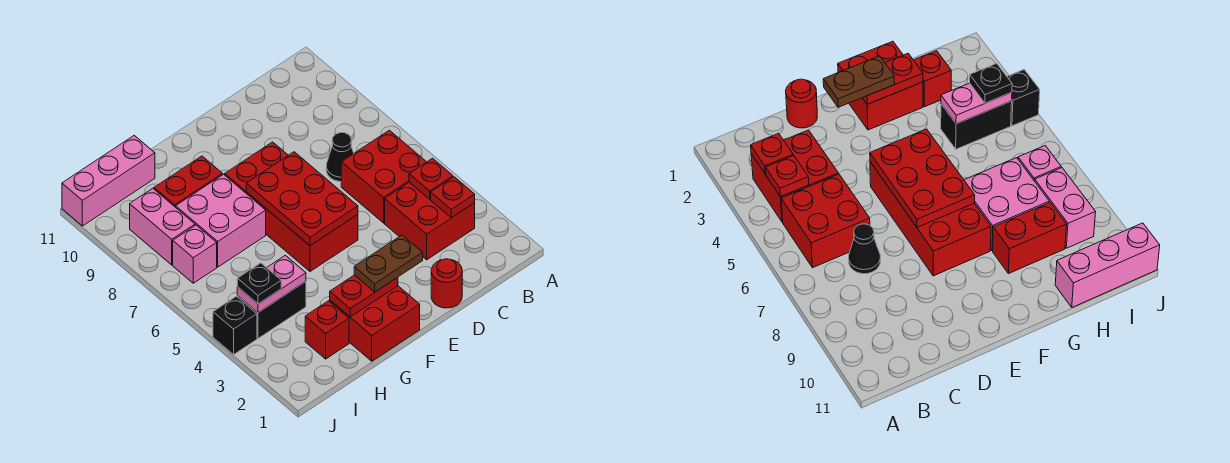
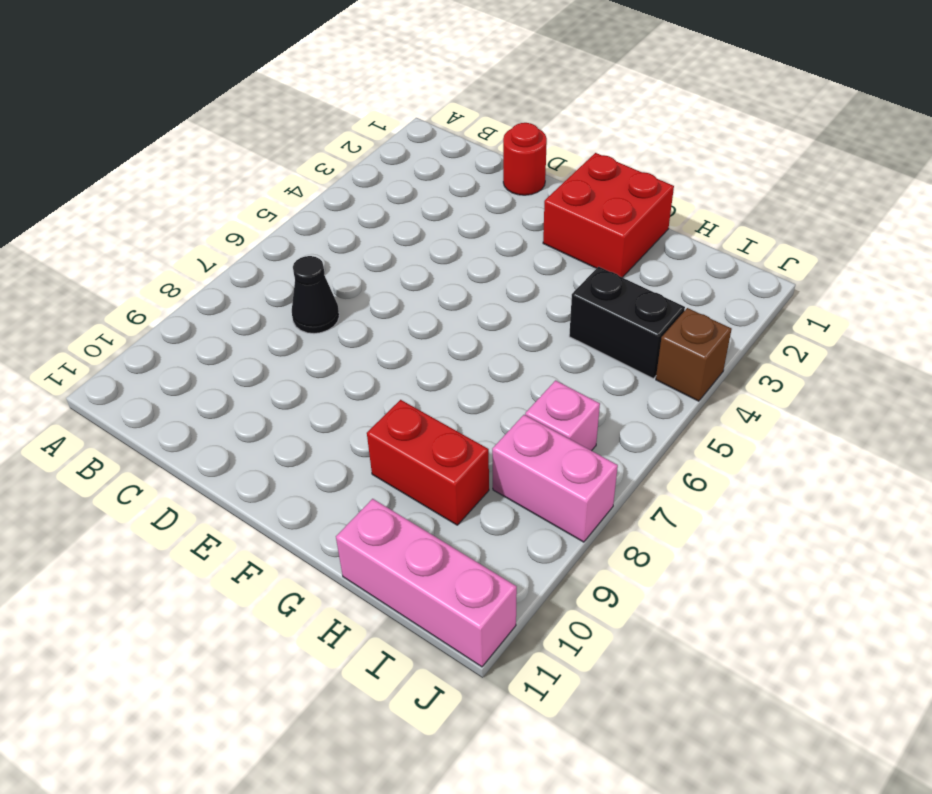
pink brick I8:J8 level 1 -> pink brick I8:I9 level 1
brown brick J4 level 1 -> black brick J4 level 1
none -> red brick B3:C4 level 1
none -> red brick B5:C6 level 1
none -> red brick E5:F8 level 1

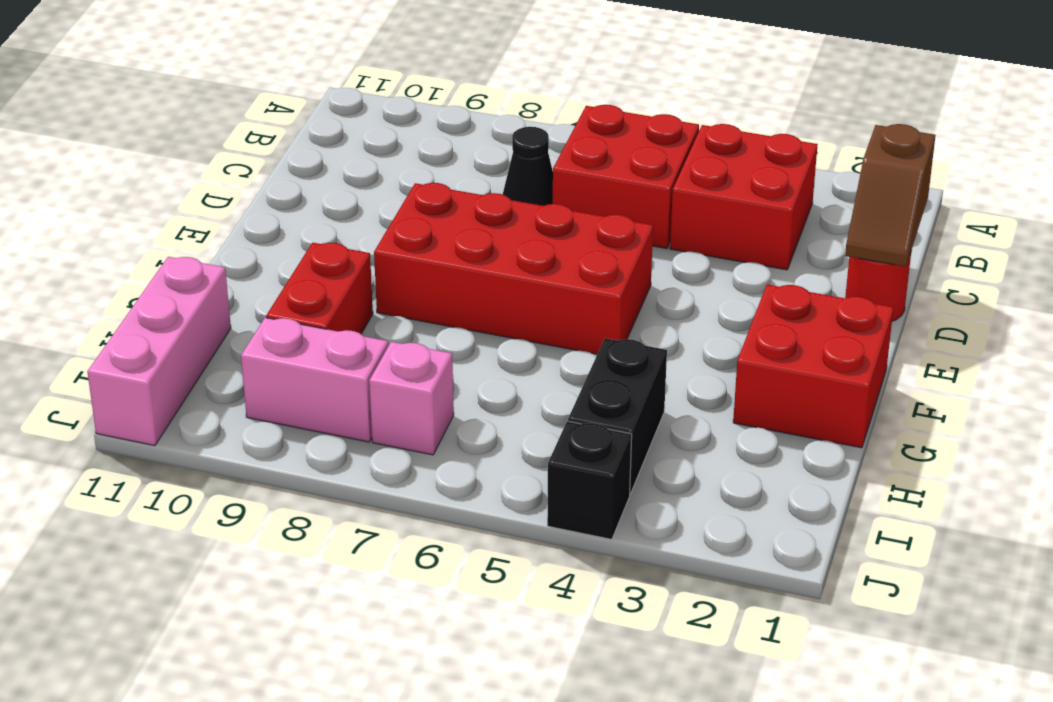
brown slope C1:D1 level 2 top C -> none
none -> pink brick G7:H8 level 1
none -> red brick H2 level 1
none -> red plate B3 level 2

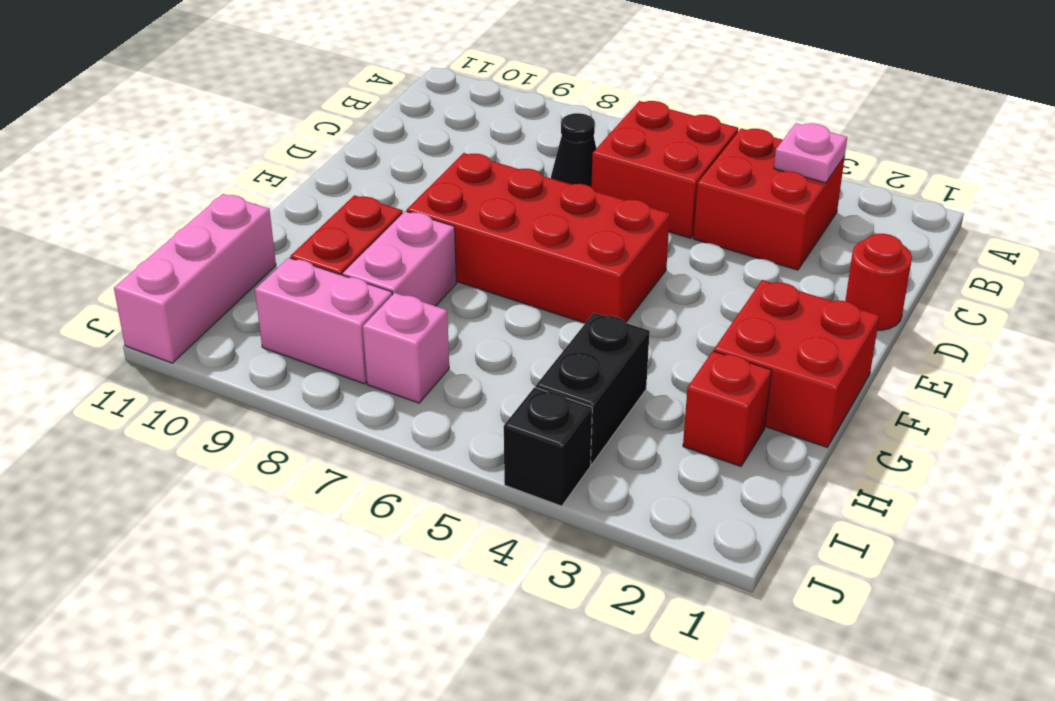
pink plate B3 level 2 -> red plate B3 level 2
pink brick G8:H8 level 1 -> pink brick G7:H8 level 1
none -> red plate B4 level 2
none -> red plate E5:F7 level 2
none -> red plate F2:G2 level 2

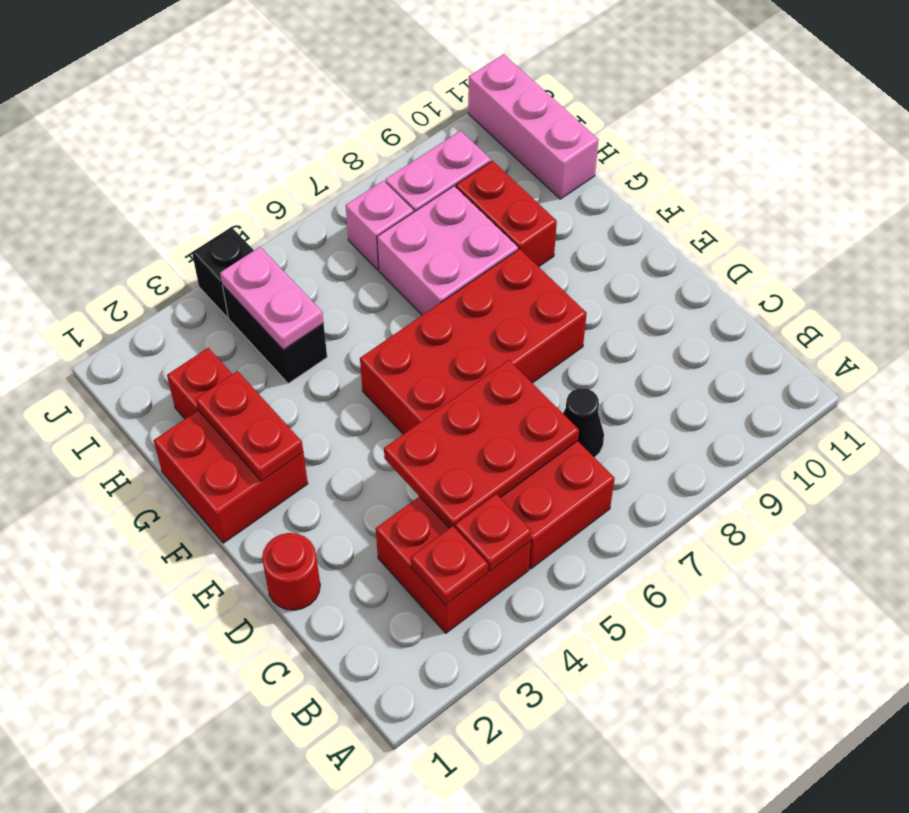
red plate C4:D6 level 2 -> red plate E5:F7 level 2
none -> brown plate E2:F2 level 3
none -> black plate I4 level 3

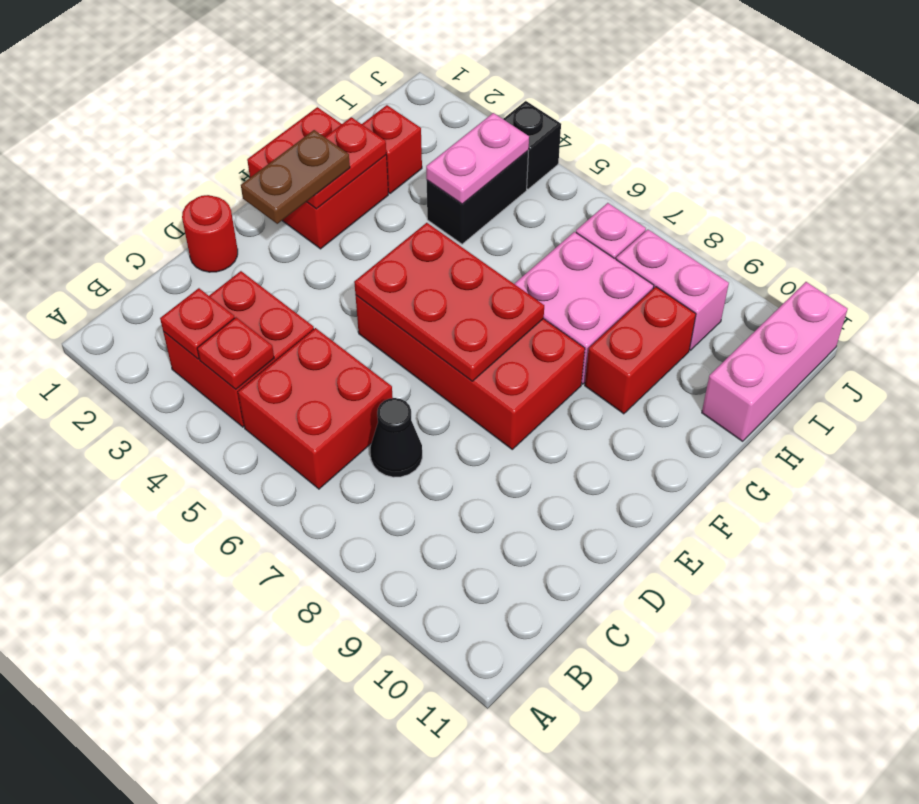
none -> black plate I4 level 3

